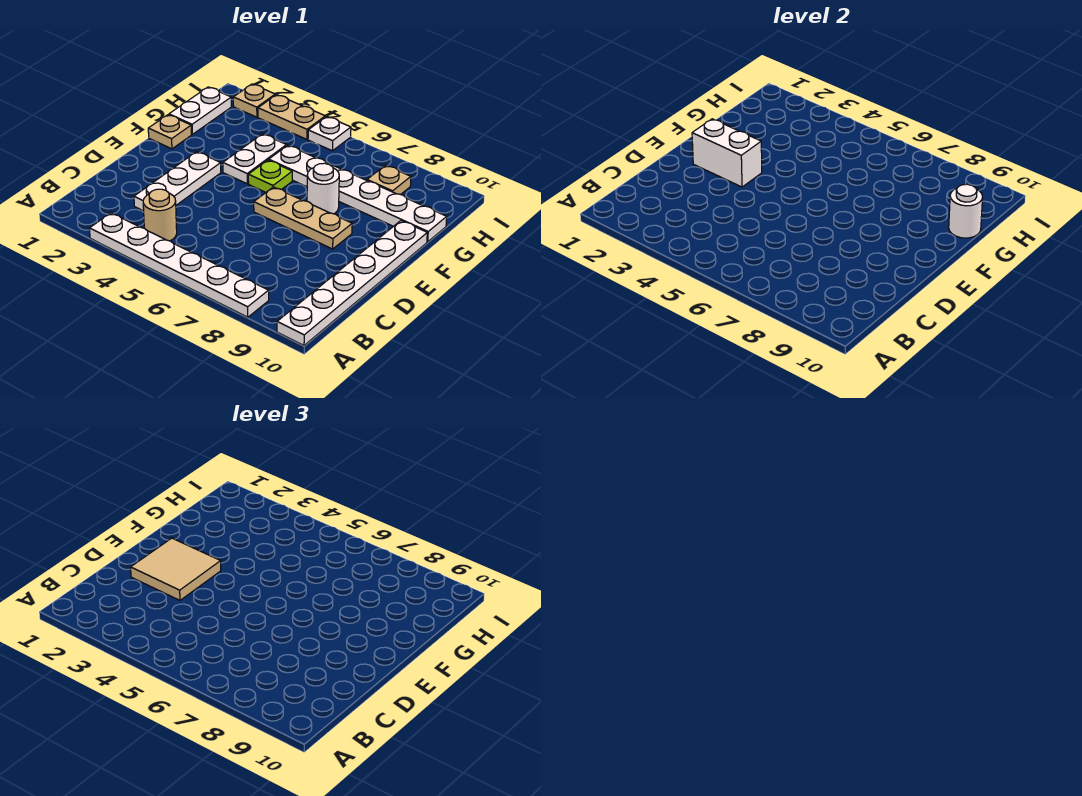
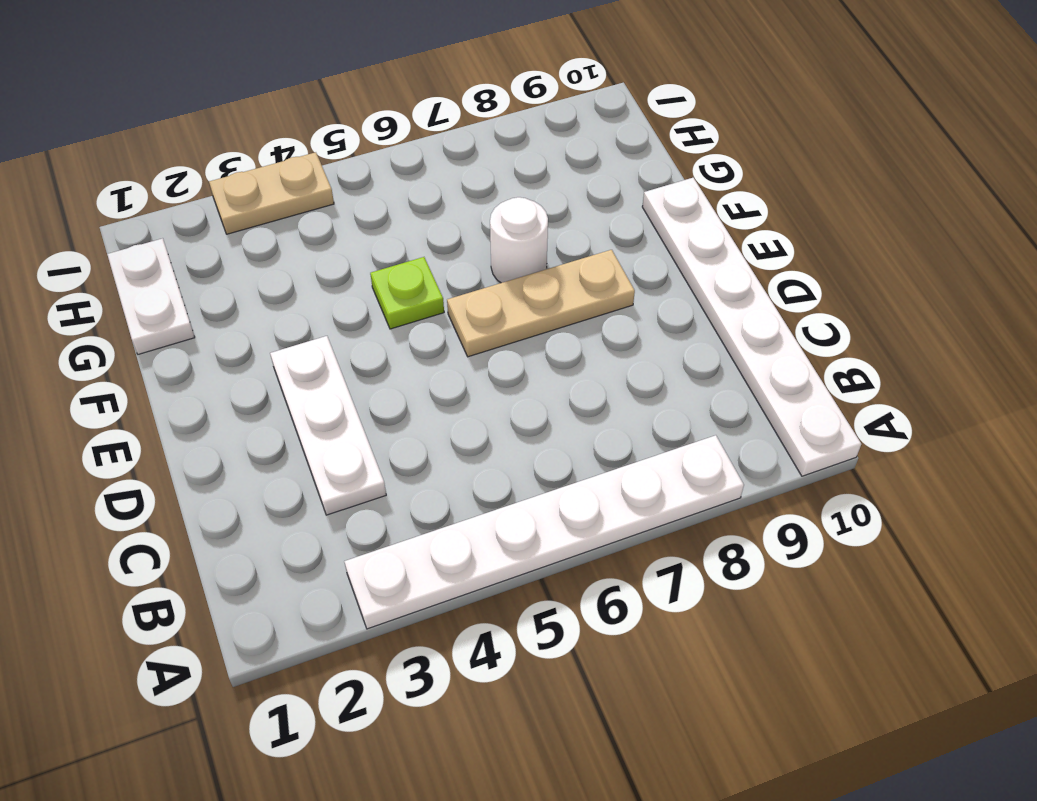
none -> tan round brick B4 level 1
none -> tan plate F1 level 1
none -> white plate F4:G4 level 1

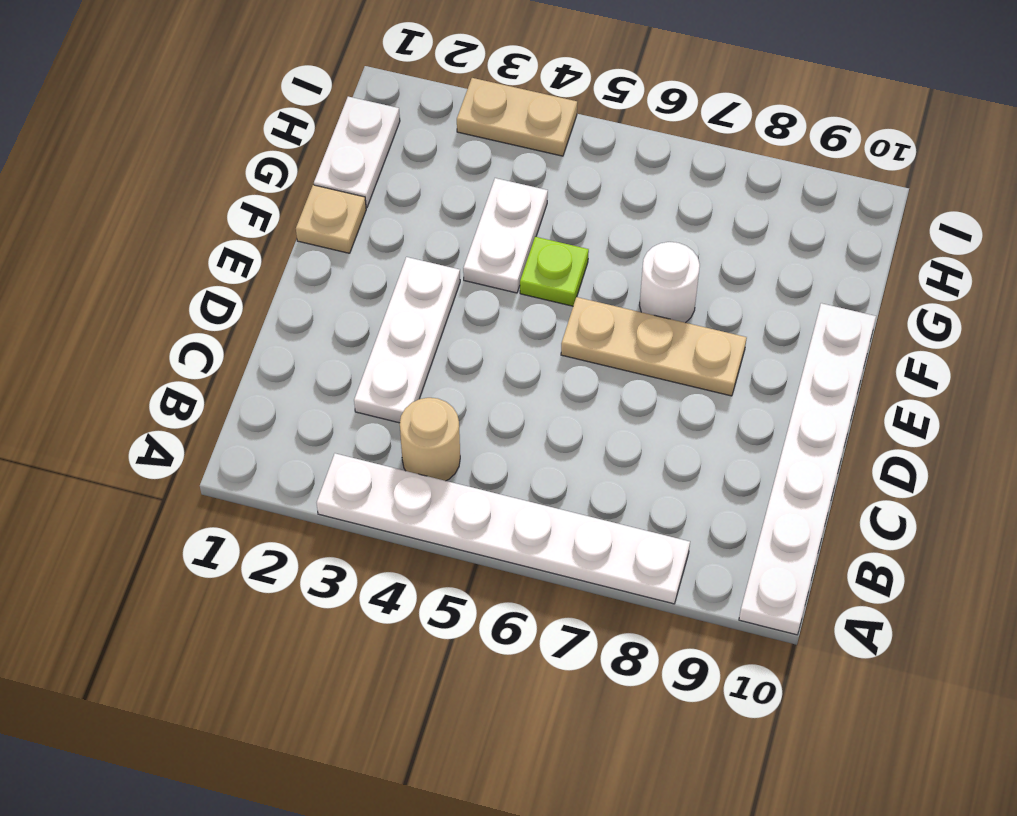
none -> white plate G5:G10 level 1
none -> tan plate H8 level 1
none -> tan plate I2 level 1

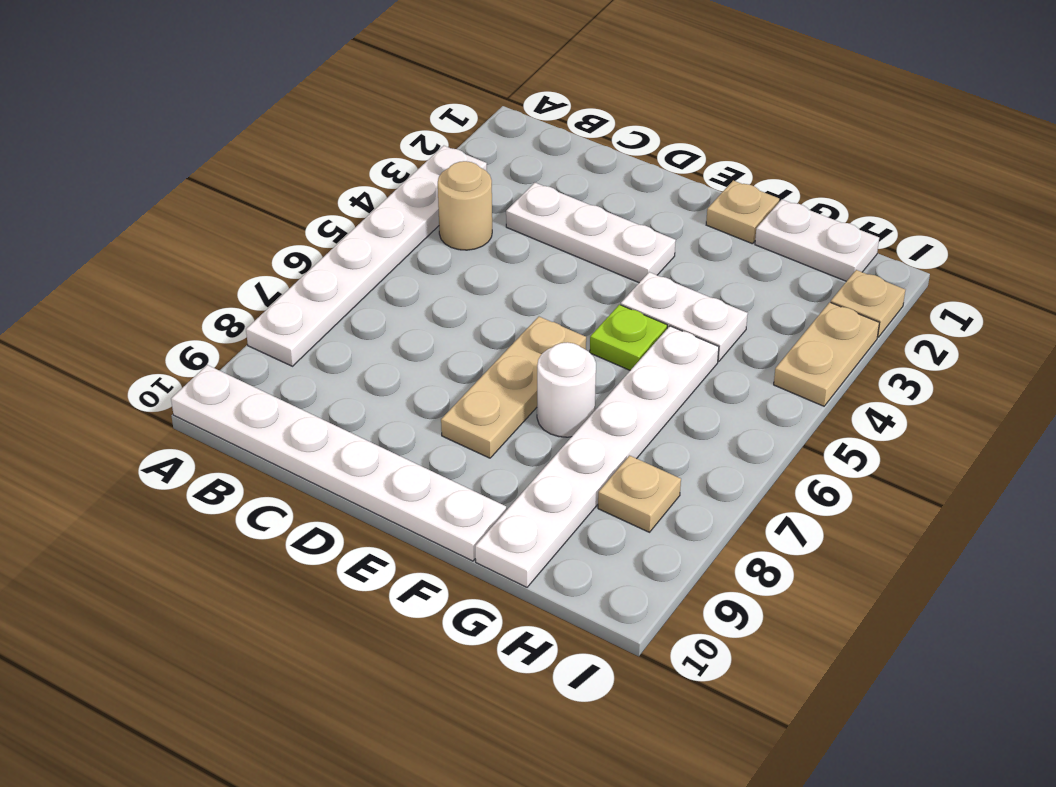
none -> white plate I5 level 1
none -> white brick E2:E3 level 2
none -> white round brick G10 level 2

